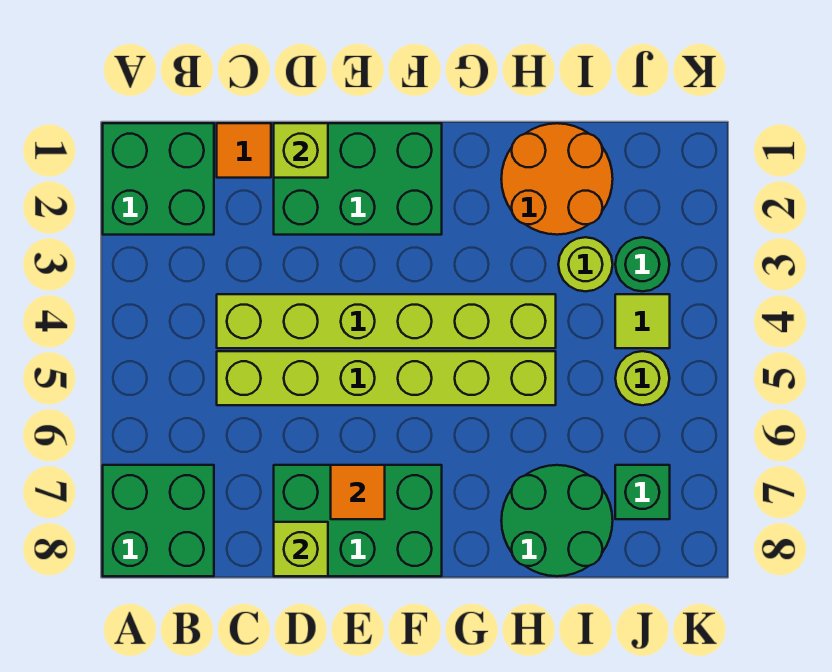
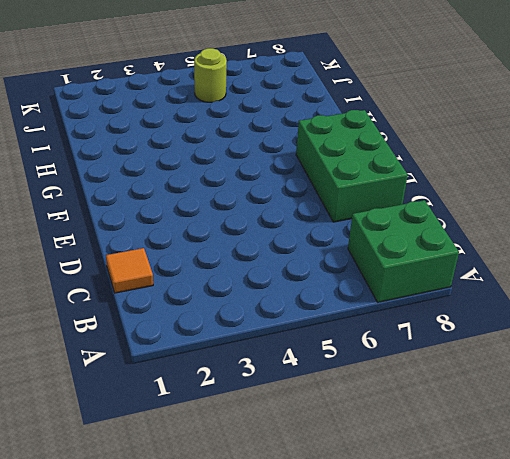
none -> green brick A1:B2 level 1
none -> lime brick C4:H4 level 1
none -> lime brick C5:H5 level 1

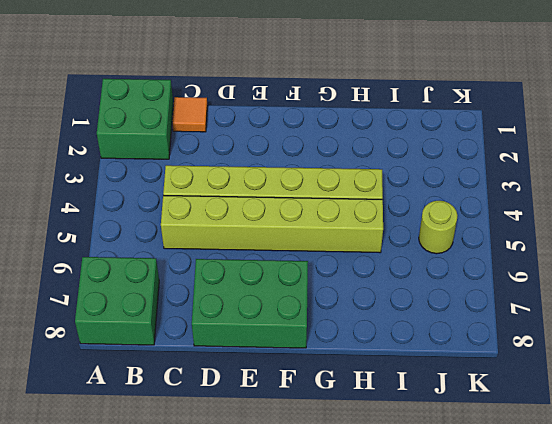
none -> green brick D1:F2 level 1
none -> orange round brick H1:I2 level 1
none -> green round brick H7:I8 level 1

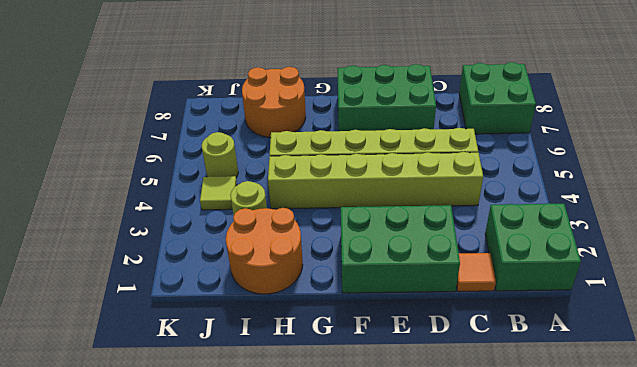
orange round brick H7:I8 level 1 -> green round brick H7:I8 level 1
none -> green round brick J3 level 1
none -> green brick J7 level 1
none -> lime brick D1 level 2

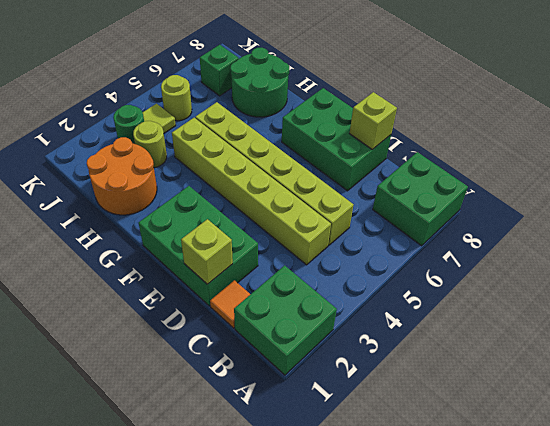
none -> orange tile E7 level 2

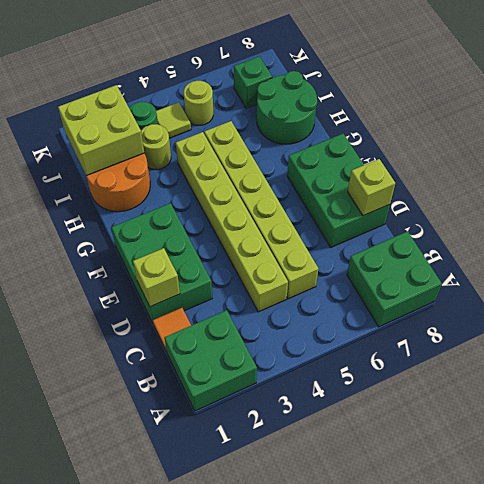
lime brick I1:J2 level 2 -> none
none -> orange tile E7 level 2

